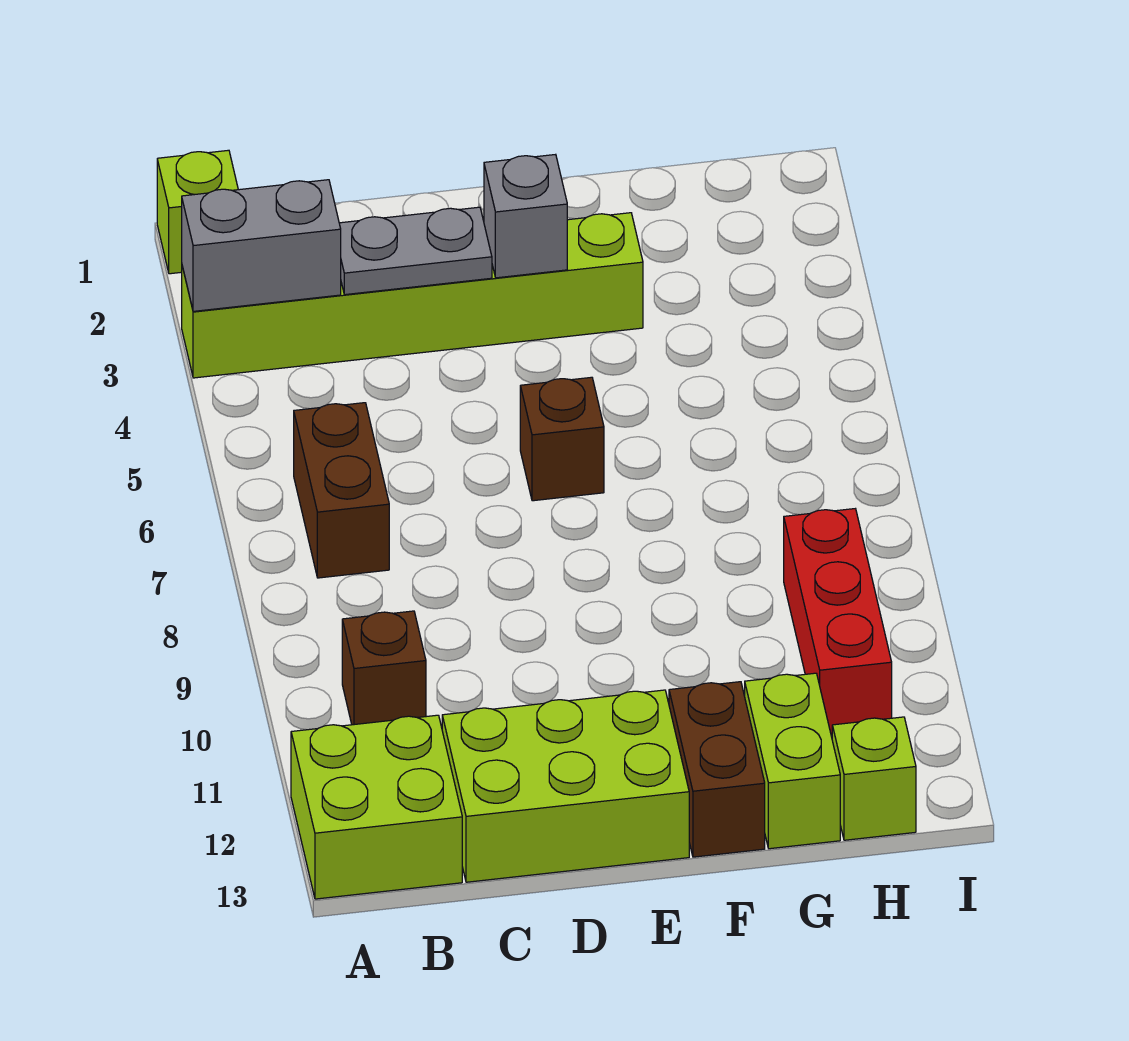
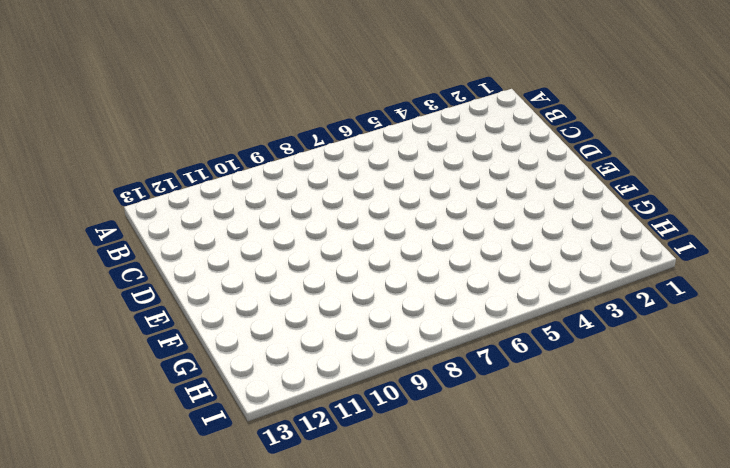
none -> lime brick A1 level 1
none -> lime brick A3:F3 level 1
none -> lime brick A12:B13 level 1

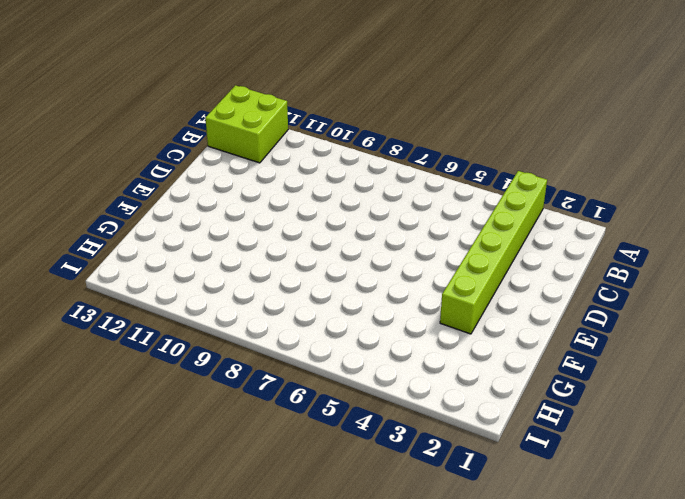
none -> lime brick A1 level 1
none -> brown brick B6:B7 level 1
none -> brown brick B10 level 1

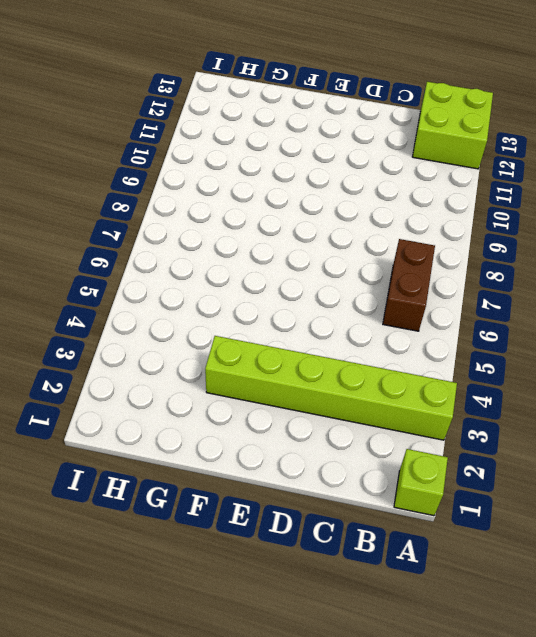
none -> brown brick B10 level 1
none -> lime brick C12:E13 level 1
none -> brown brick E6 level 1

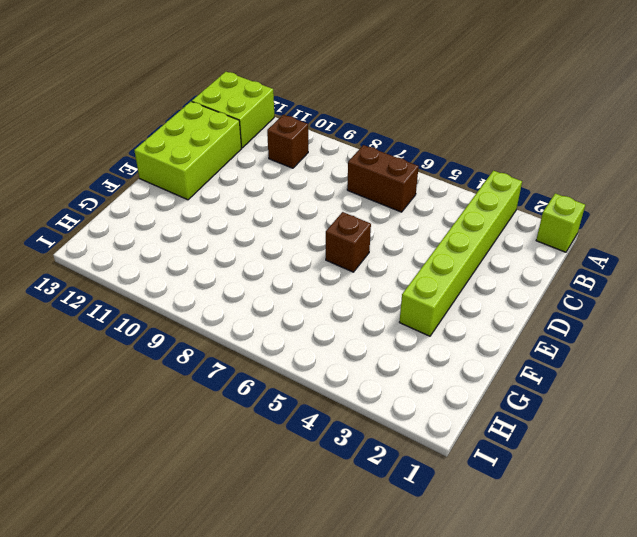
none -> brown brick F12:F13 level 1
none -> lime brick G12:G13 level 1
none -> red brick H9:H11 level 1

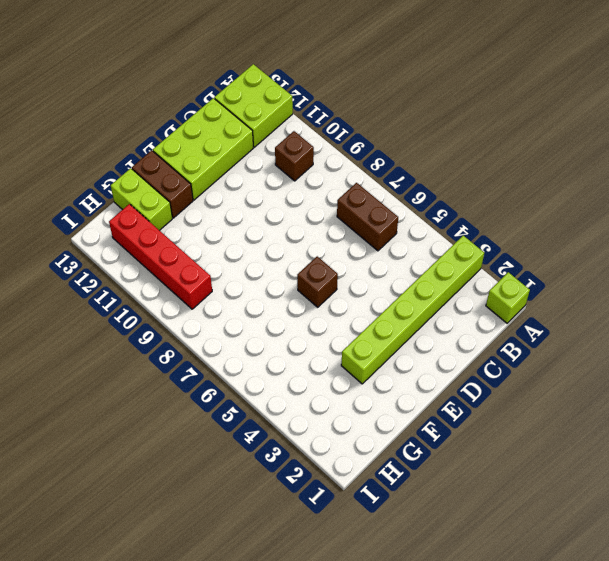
red brick H9:H12 level 1 -> red brick H9:H11 level 1
none -> lime brick H13 level 1
none -> grey brick A3:B3 level 2
none -> grey plate C3:D3 level 2

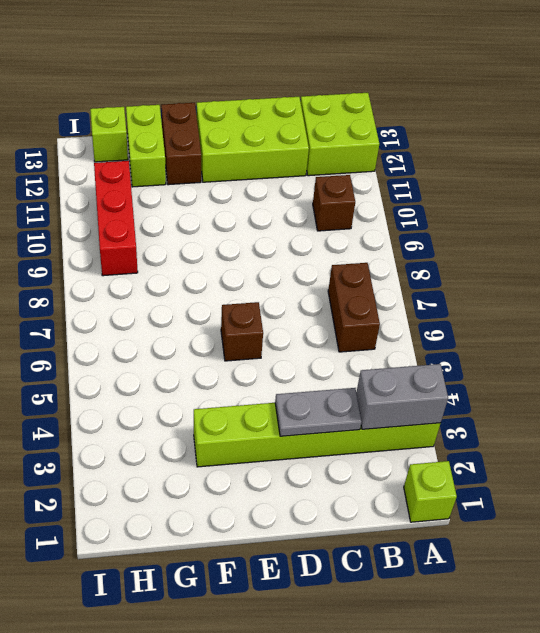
none -> grey brick E3 level 2

